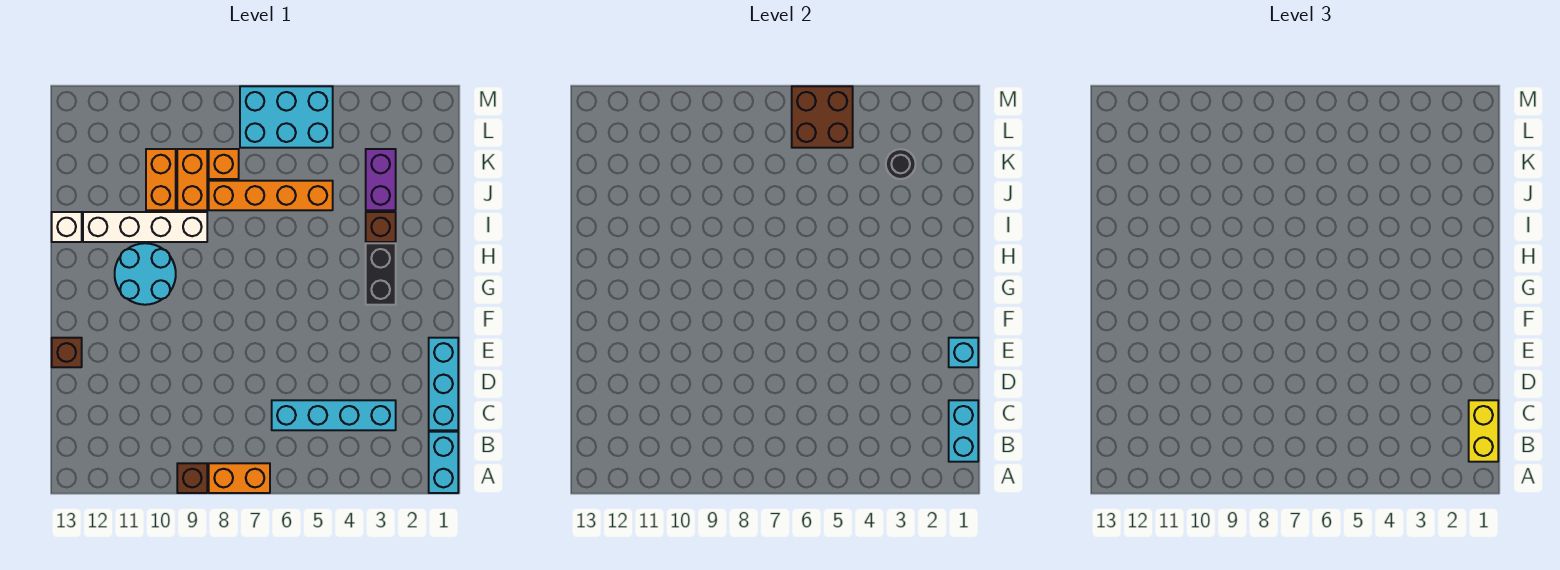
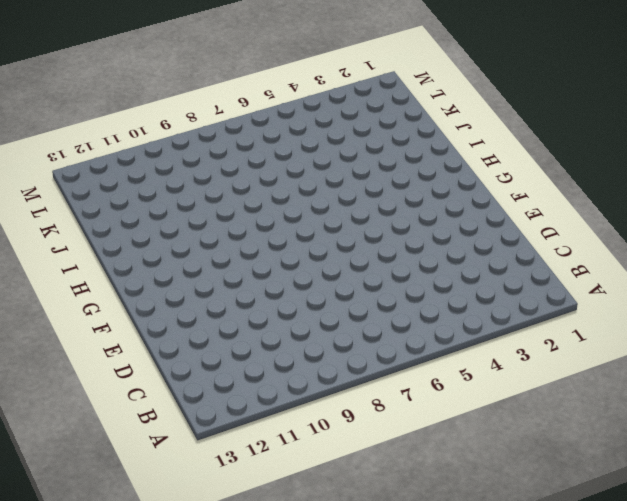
none -> cyan brick A1:B1 level 1
none -> orange brick A7:A8 level 1
none -> brown brick A9 level 1

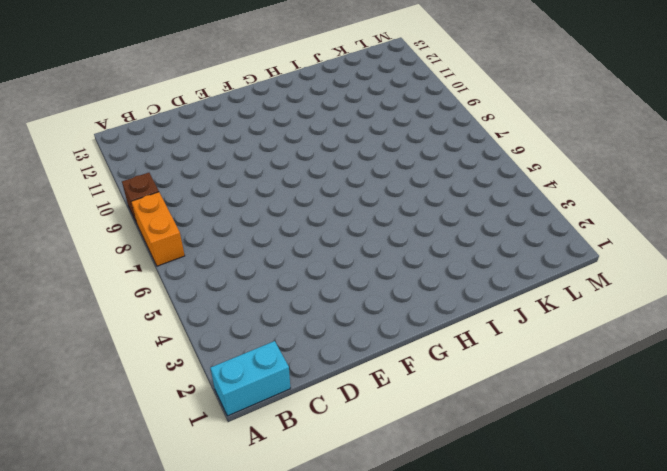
none -> cyan brick C1:E1 level 1
none -> cyan brick C3:C6 level 1
none -> brown brick E13 level 1

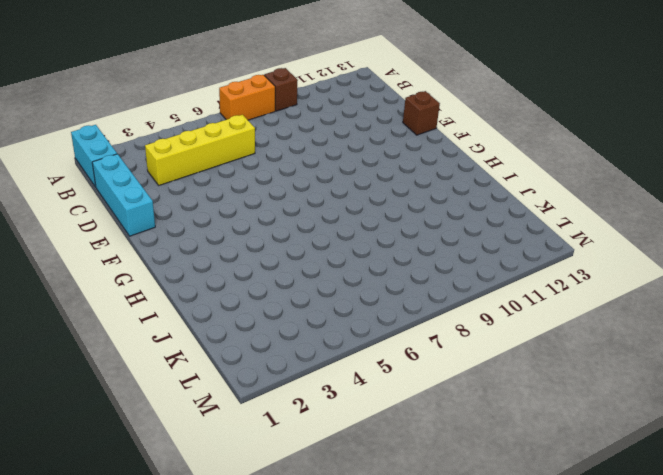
yellow brick C3:C6 level 1 -> cyan brick C3:C6 level 1
none -> black brick G3:H3 level 1
none -> cyan round brick G10:H11 level 1
none -> brown brick I3 level 1

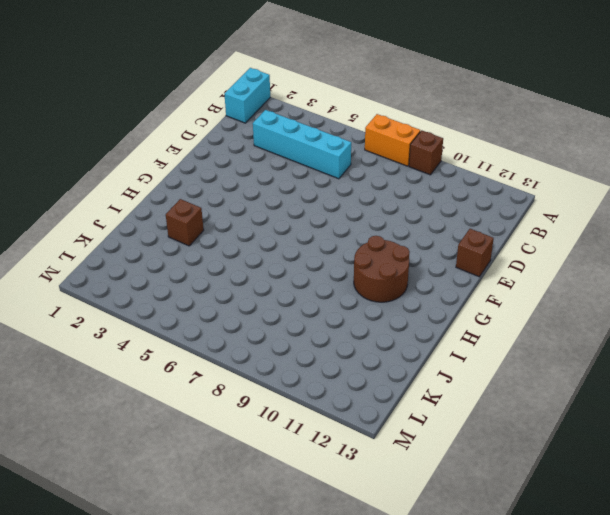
brown round brick G10:H11 level 1 -> cyan round brick G10:H11 level 1
none -> cyan brick C1:E1 level 1
none -> black brick G3:H3 level 1
none -> white brick I9:I12 level 1

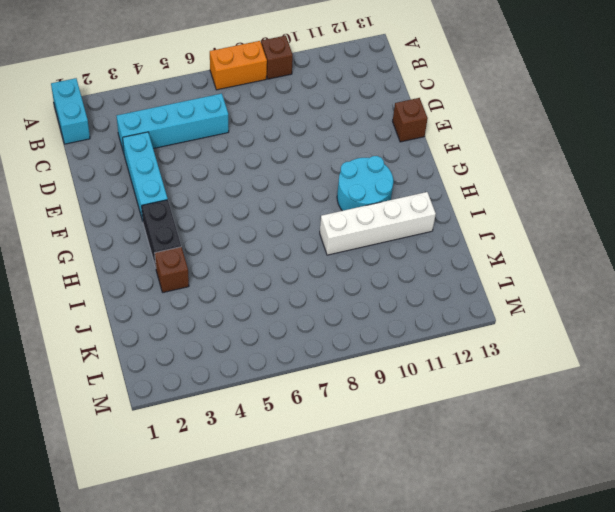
cyan brick D3:F3 level 1 -> cyan brick C1:E1 level 1
none -> white brick I13 level 1
none -> purple brick J3:K3 level 1
none -> orange brick J5:J8 level 1

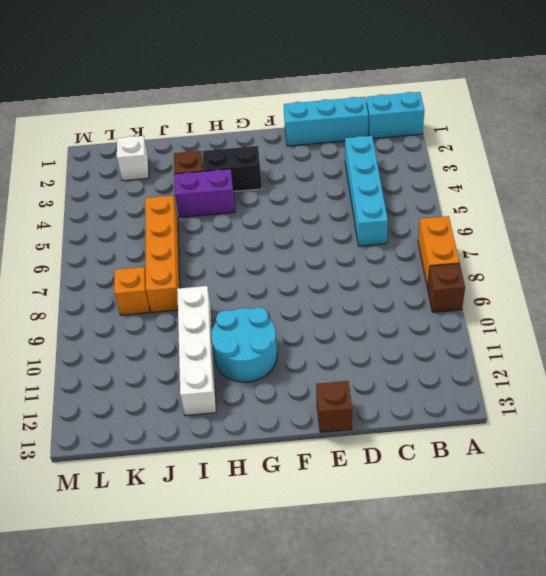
purple brick H4:I4 level 1 -> purple brick J3:K3 level 1
white brick K2 level 1 -> white brick I13 level 1
none -> orange brick J9:K9 level 1
none -> orange brick J10:K10 level 1
none -> cyan brick L5:M7 level 1

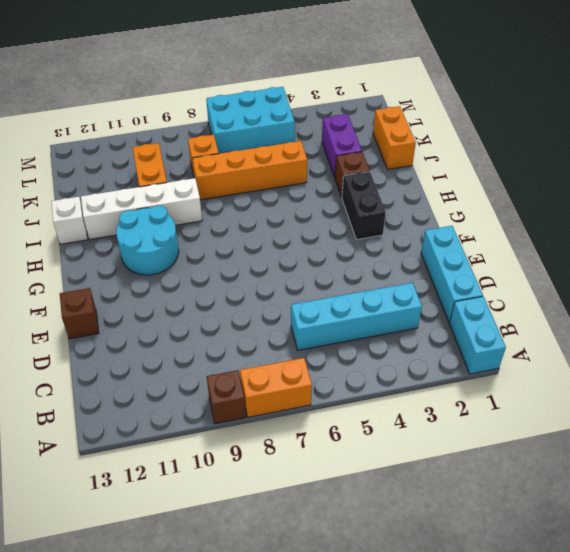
orange brick J1:K1 level 1 -> orange brick J9:K9 level 1
none -> cyan brick B1:C1 level 2
none -> cyan brick E1 level 2
none -> black round brick K3 level 2

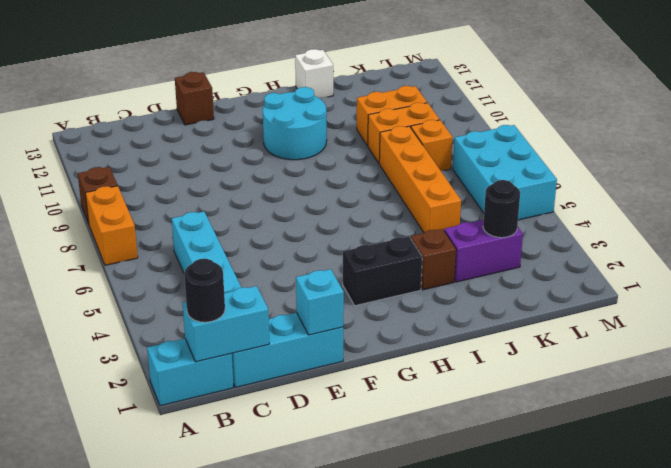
black round brick B1 level 3 -> yellow brick B1:C1 level 3
none -> white brick I9:I12 level 1
none -> brown brick L5:M6 level 2

